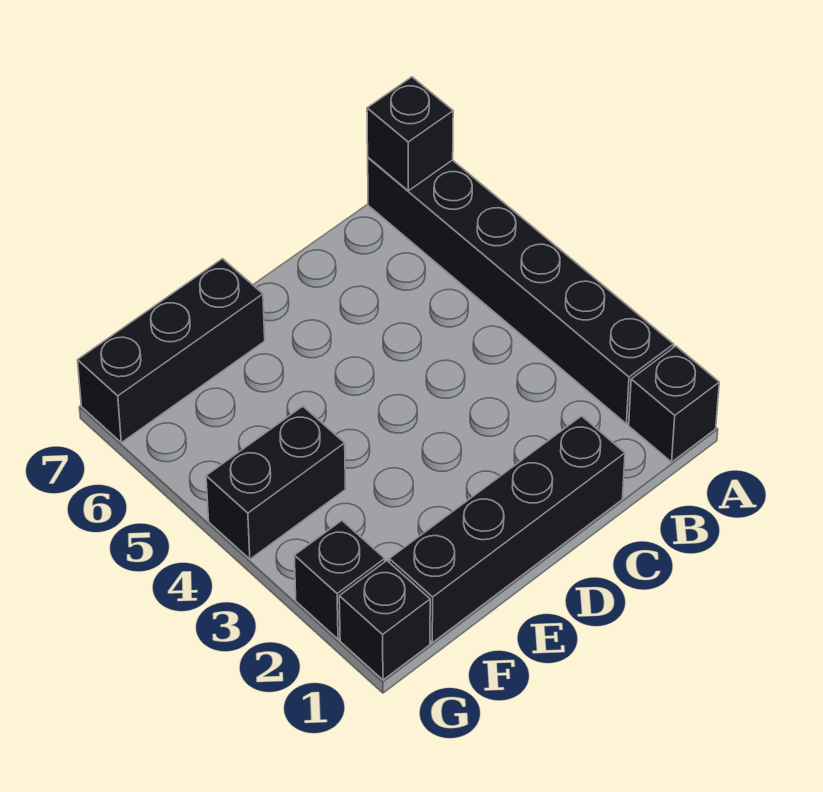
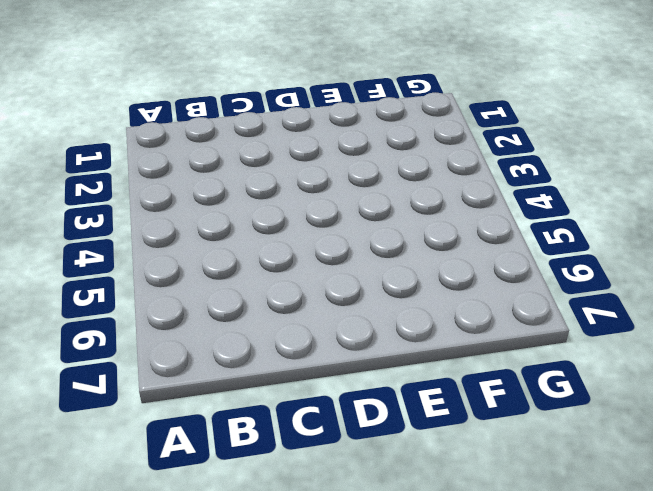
none -> black brick A1 level 1
none -> black brick A2:A7 level 1

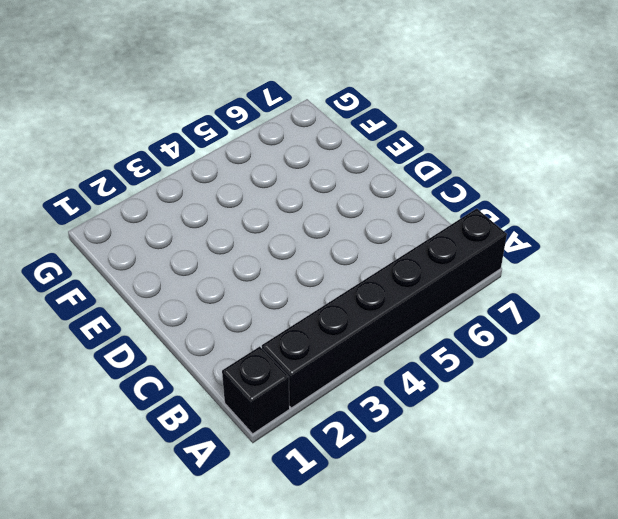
none -> black brick C1:F1 level 1
none -> black brick E7:G7 level 1

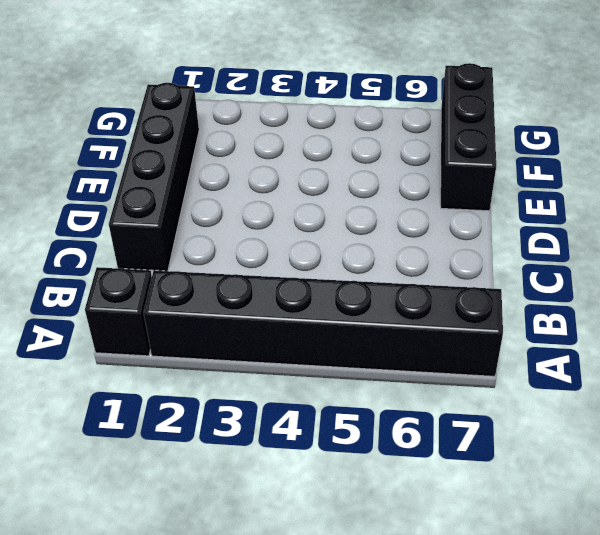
none -> black brick F4:G4 level 1
none -> black brick G1 level 1

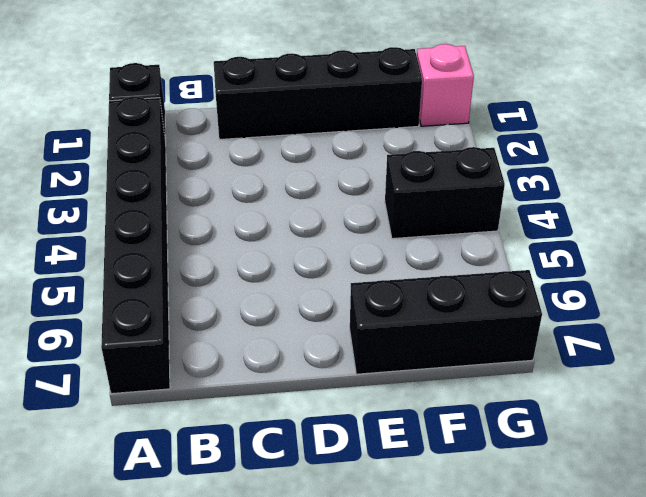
pink brick G1 level 1 -> black brick G1 level 1
none -> black brick G2 level 1
none -> black brick A7 level 2

